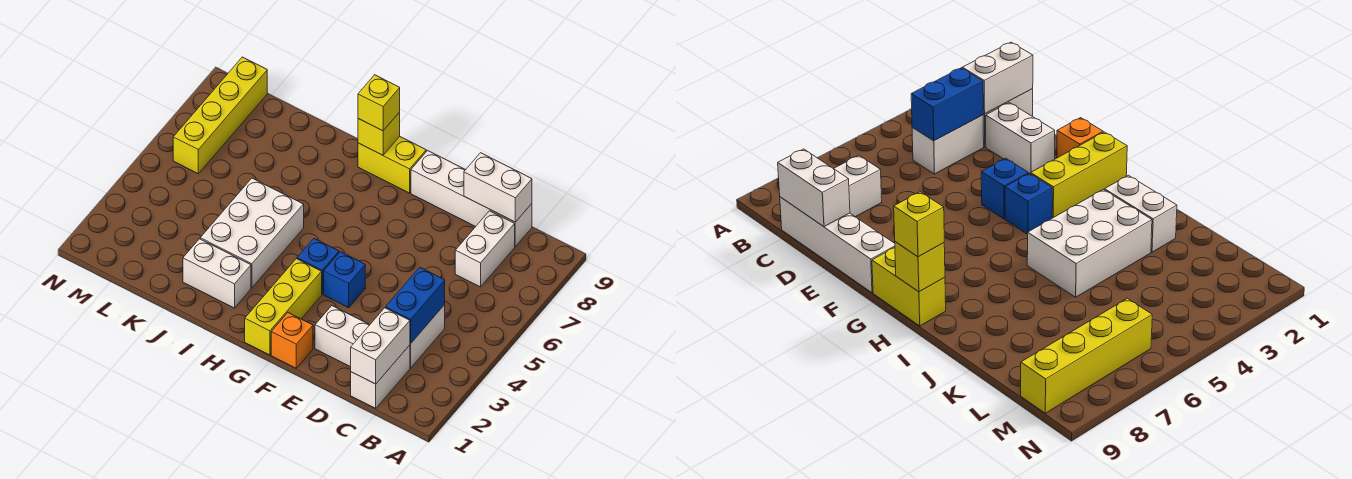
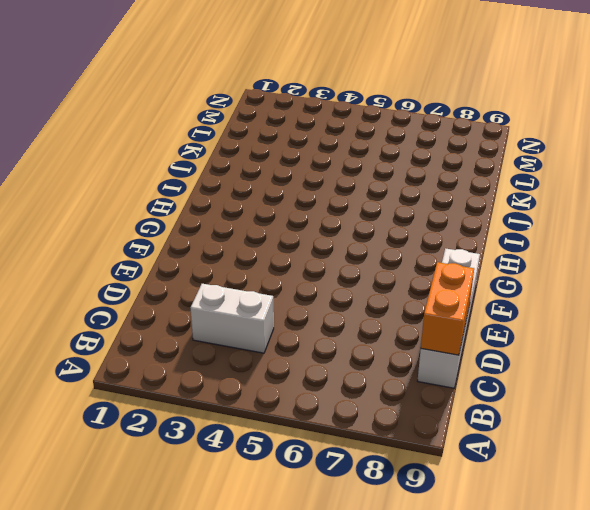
orange brick C9:D9 level 2 -> white brick C9:D9 level 2
none -> white brick C1:C2 level 1
none -> white brick C7:C8 level 1
none -> white brick D2:E2 level 1

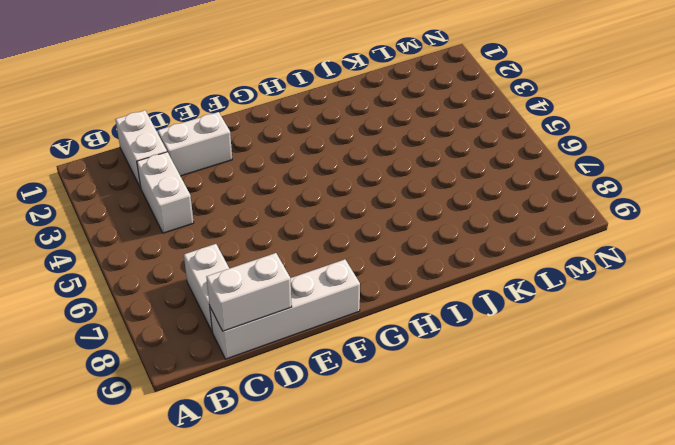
none -> orange brick F1 level 1
none -> blue brick F4 level 1
none -> yellow brick G1:G3 level 1

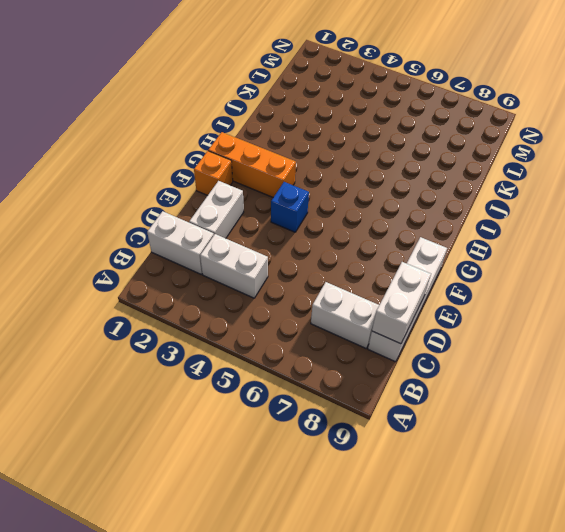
orange brick G1:G3 level 1 -> yellow brick G1:G3 level 1
none -> blue brick G4 level 1
none -> yellow brick G9:H9 level 1
none -> white brick I2:J2 level 1

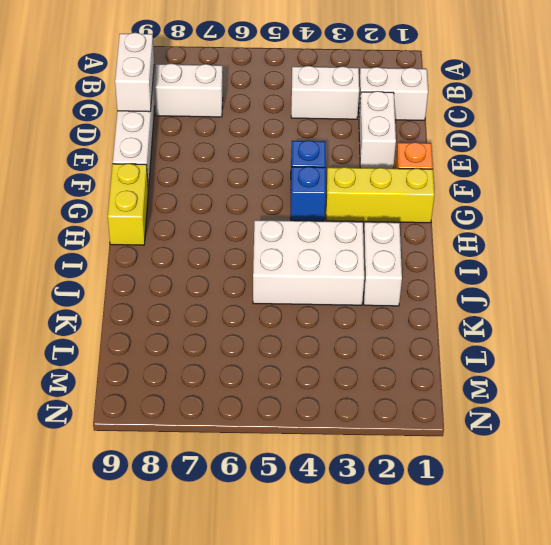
none -> yellow brick M6:M9 level 1
none -> white brick C1:C2 level 2
none -> blue brick C3:C4 level 2

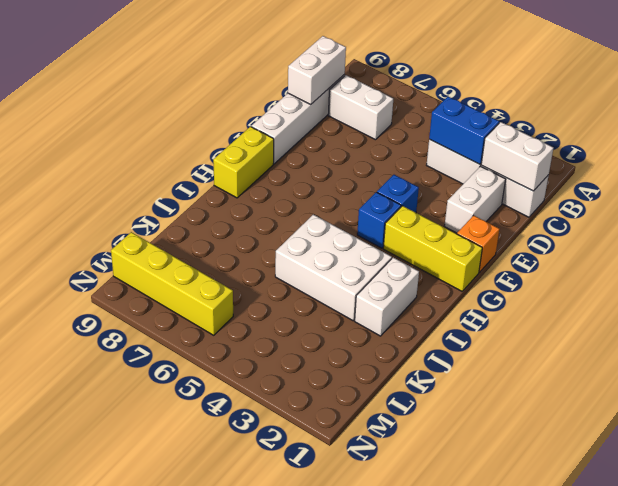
none -> yellow brick H9 level 2
none -> yellow brick H9 level 3

